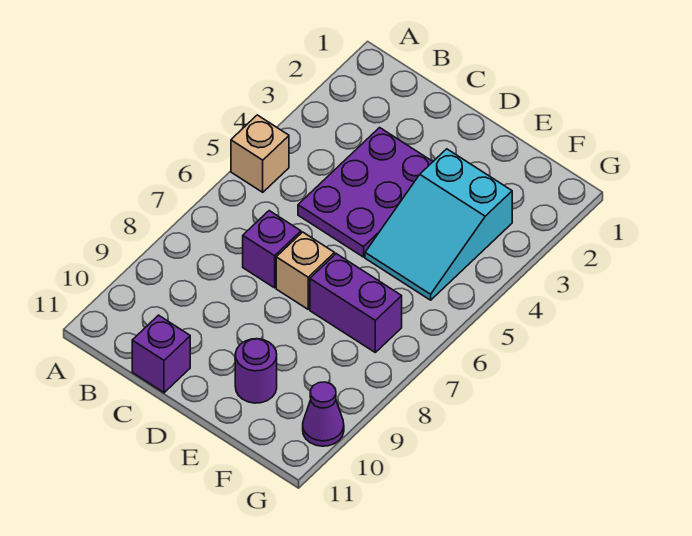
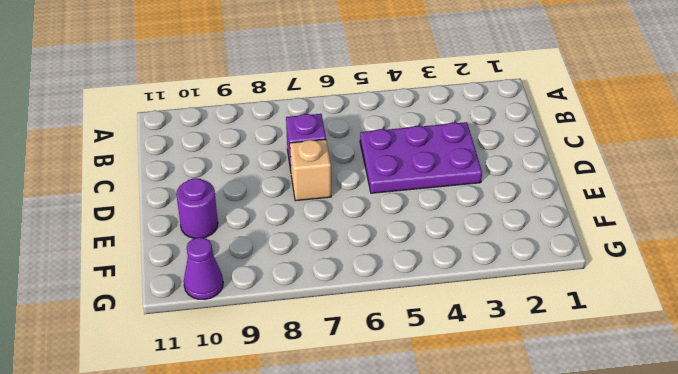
none -> tan brick A5 level 1
none -> purple brick C11 level 1

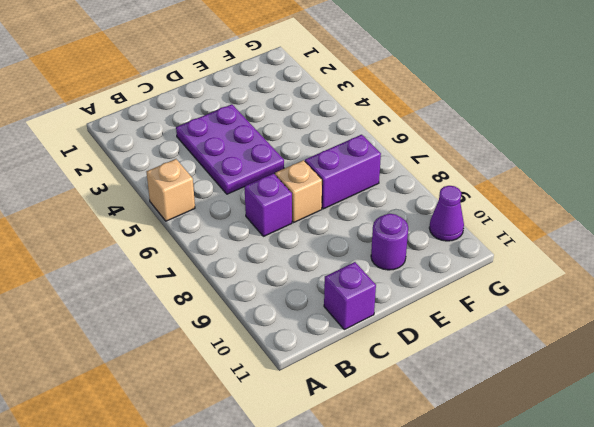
none -> cyan slope E3:F5 level 1 top 3

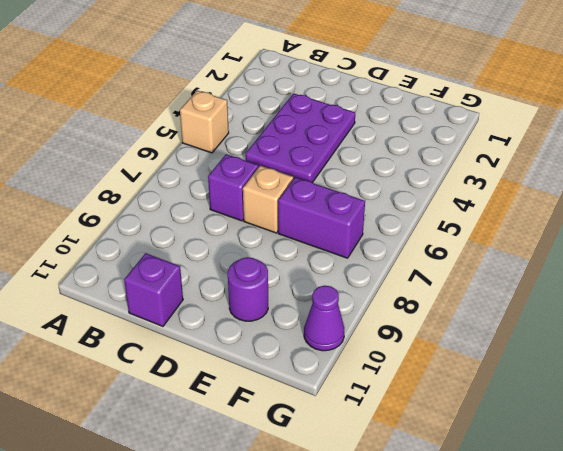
none -> cyan slope E3:F5 level 1 top 3

